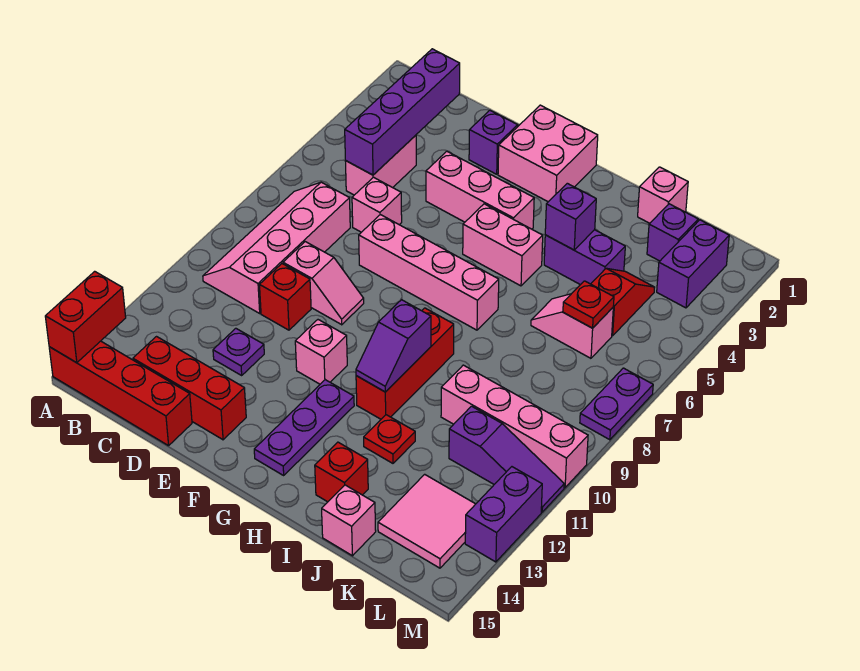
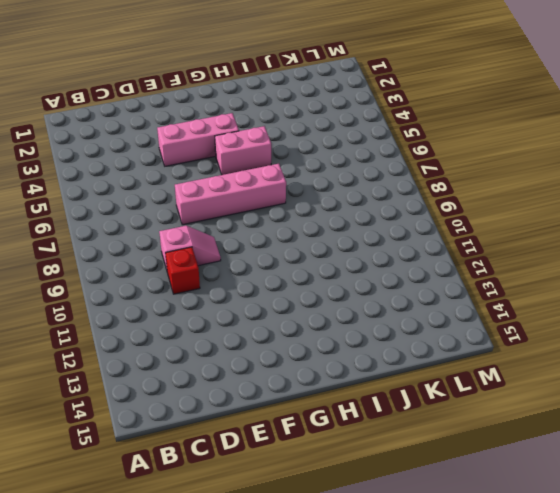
none -> red brick A15:D15 level 1
none -> pink slope B7:C10 level 1 top C
none -> pink brick C4:C5 level 1
none -> red brick C14:E14 level 1

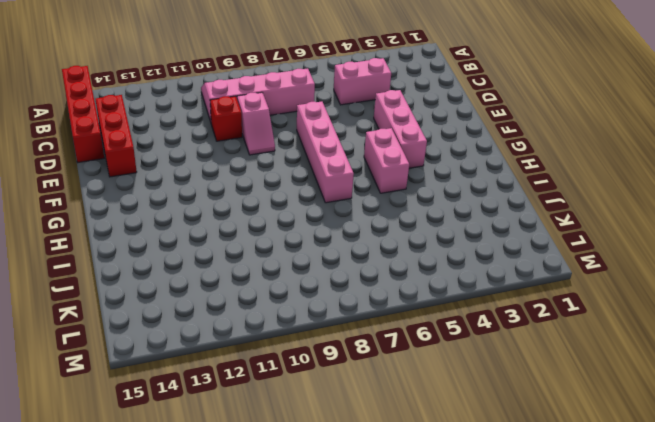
none -> pink brick D6 level 1
none -> purple plate D12 level 1
none -> purple brick E2 level 1
none -> pink brick F1:G2 level 1

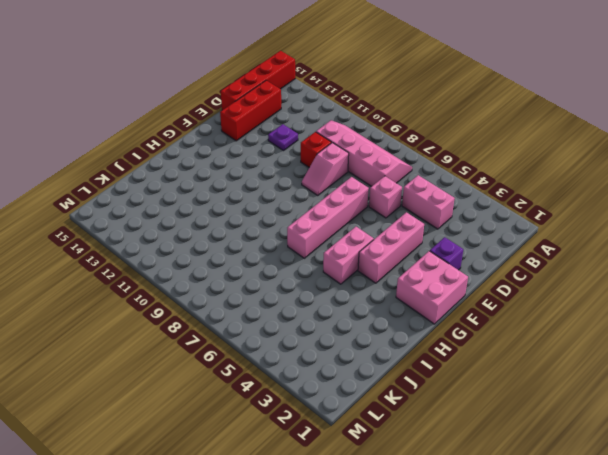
none -> pink brick F11 level 1
none -> purple plate G12:G14 level 1
none -> red brick H9:H11 level 1
none -> purple brick I4:J4 level 1

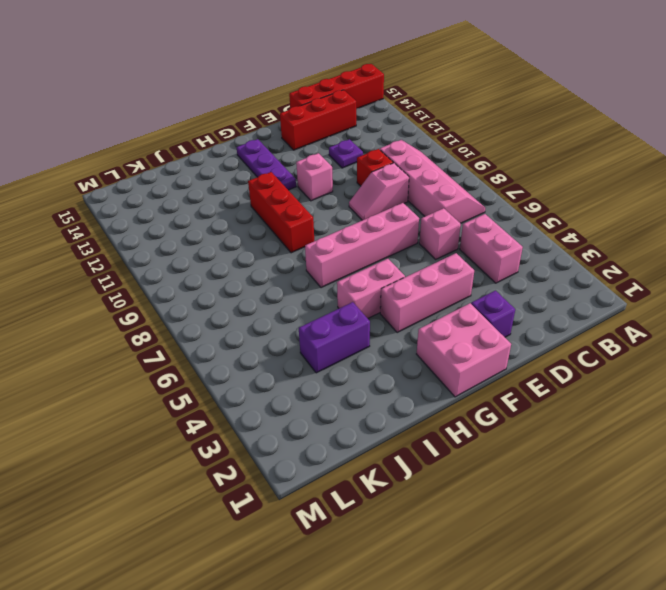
none -> red plate I12 level 1
none -> red brick I14 level 1
none -> pink brick J1 level 1
none -> pink slope J6:K6 level 1 top K

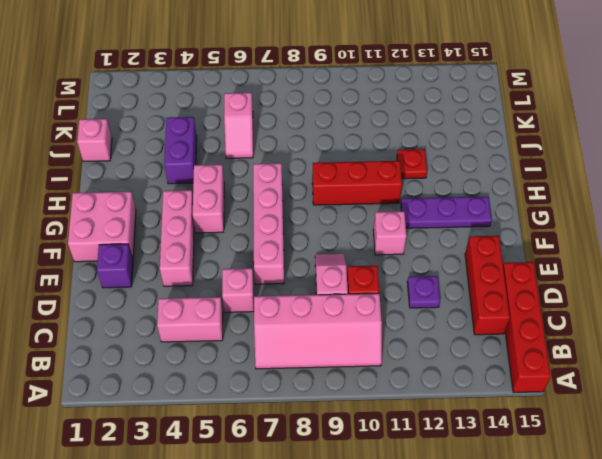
none -> red brick I14 level 1
none -> pink brick J10:M10 level 1
none -> pink brick J15 level 1
none -> purple brick K2 level 1

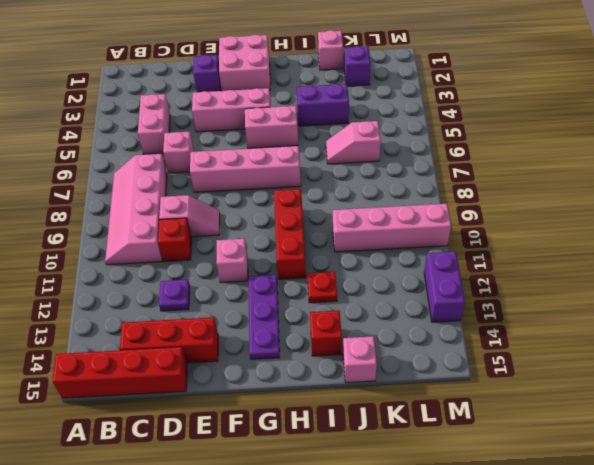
none -> red slope K4:K5 level 1 top 5
none -> purple slope K11:M11 level 1 top K
none -> pink tile K13:L14 level 1
none -> purple brick L2:L3 level 1

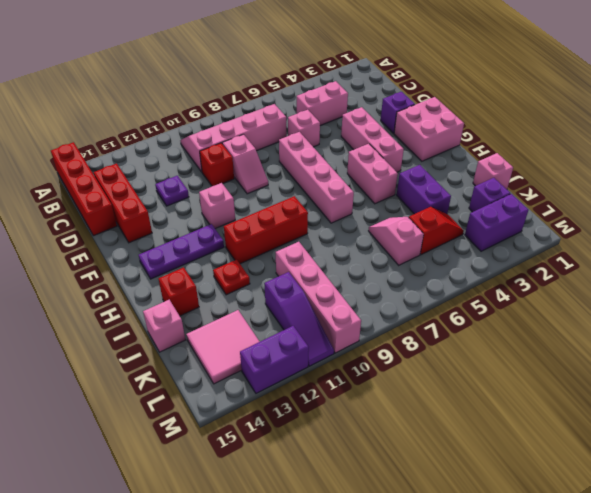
none -> purple plate M7:M8 level 1
none -> red brick A14:A15 level 2
none -> purple brick C2:C5 level 2
none -> purple slope H10:H11 level 2 top 10

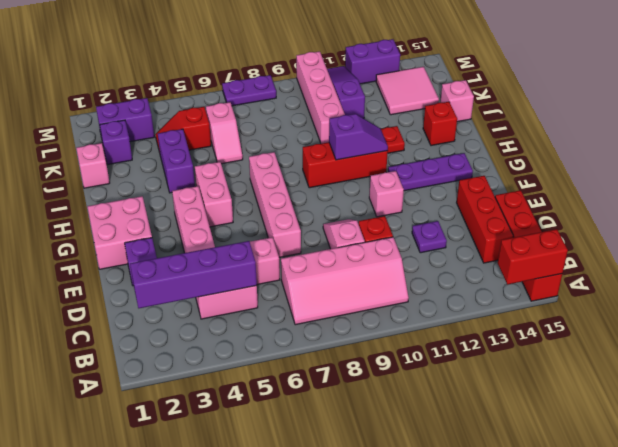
none -> purple brick I4 level 2
none -> red plate K6 level 2

